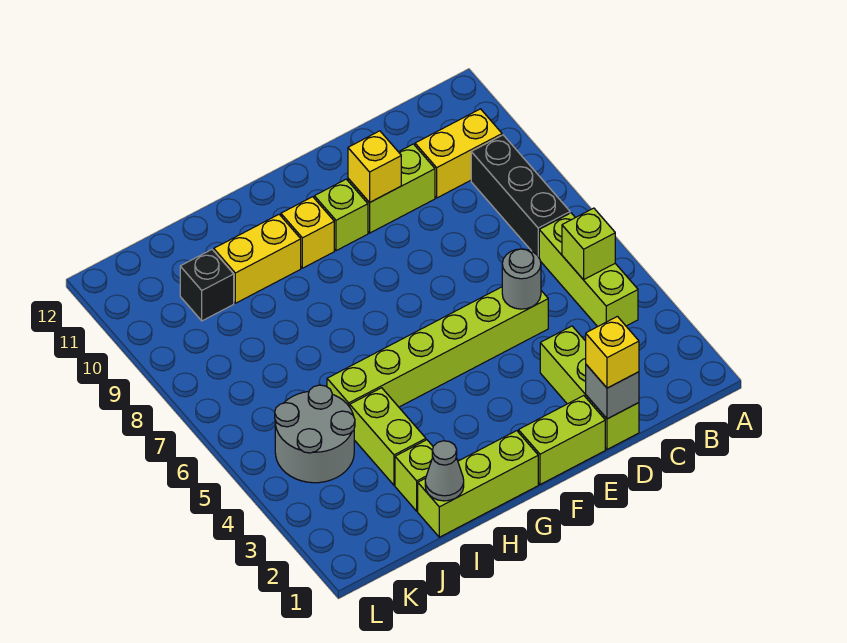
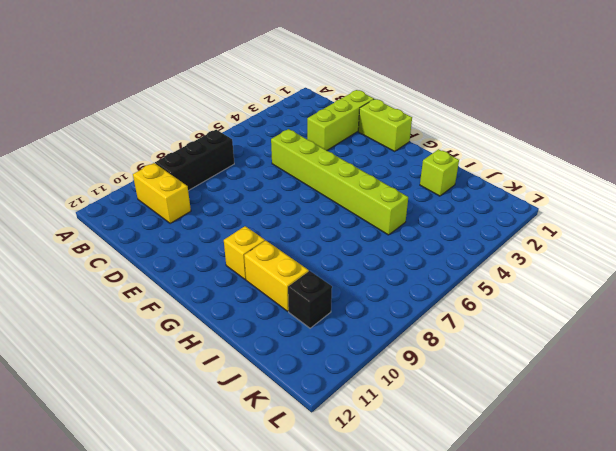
none -> lime brick B4:B6 level 1
none -> lime brick D10:E10 level 1
none -> lime brick F10 level 1

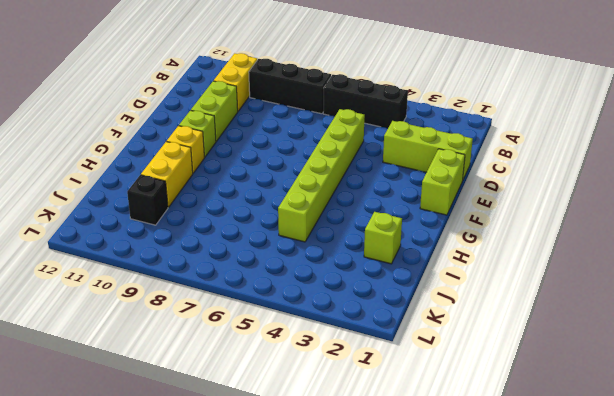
black brick B4:B6 level 1 -> lime brick B4:B6 level 1
none -> lime brick G1:I1 level 1
none -> lime brick I3:I4 level 1
none -> grey round brick J4:K5 level 1

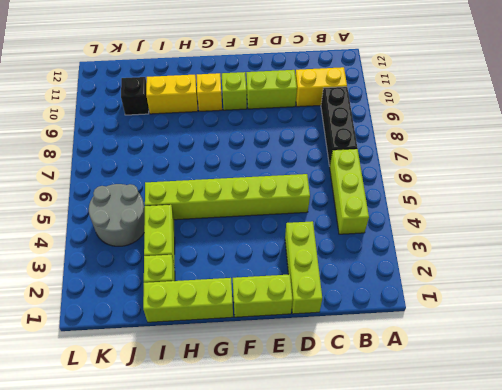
none -> lime brick B5 level 2
none -> grey brick D1 level 2
none -> grey round brick D5 level 2

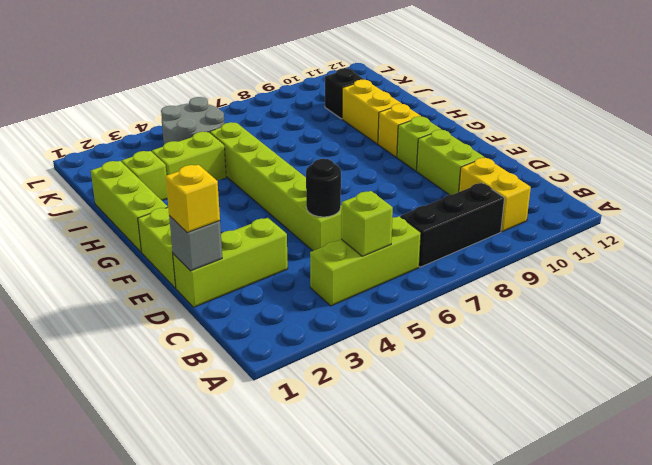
black round brick D5 level 2 -> grey round brick D5 level 2
none -> yellow brick E10 level 2
none -> grey cone I1 level 2

